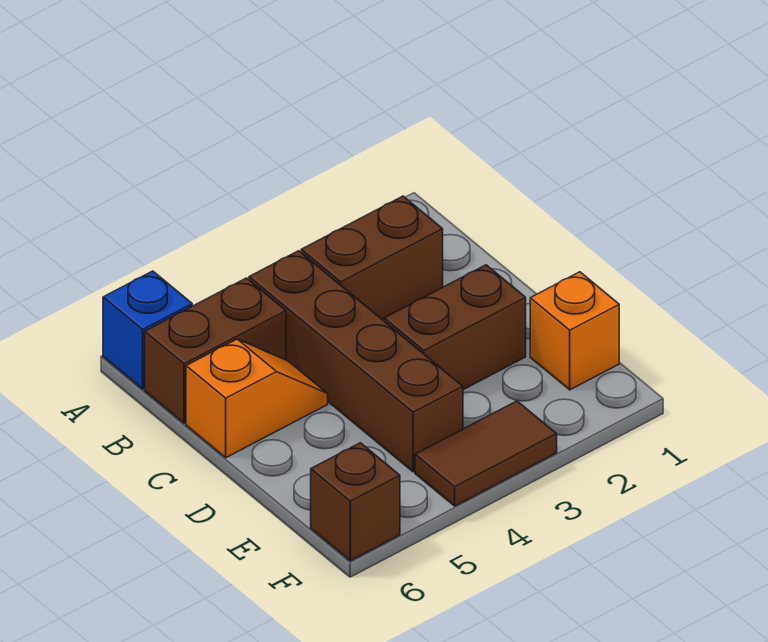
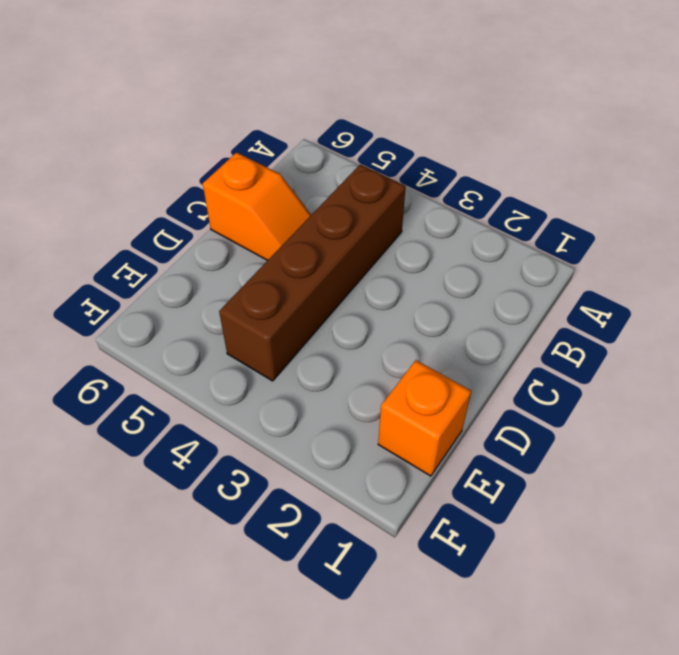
none -> blue brick A6 level 1
none -> brown brick B2:B3 level 1

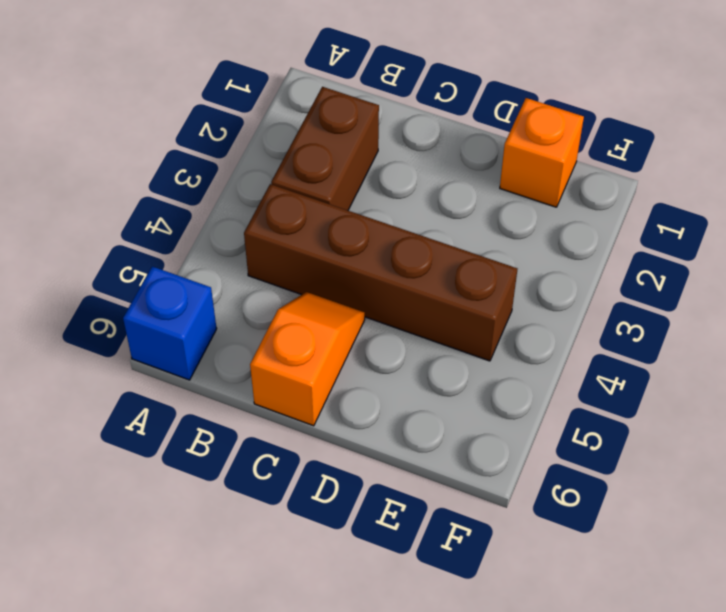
none -> brown brick B5:B6 level 1
none -> brown brick D2:D3 level 1

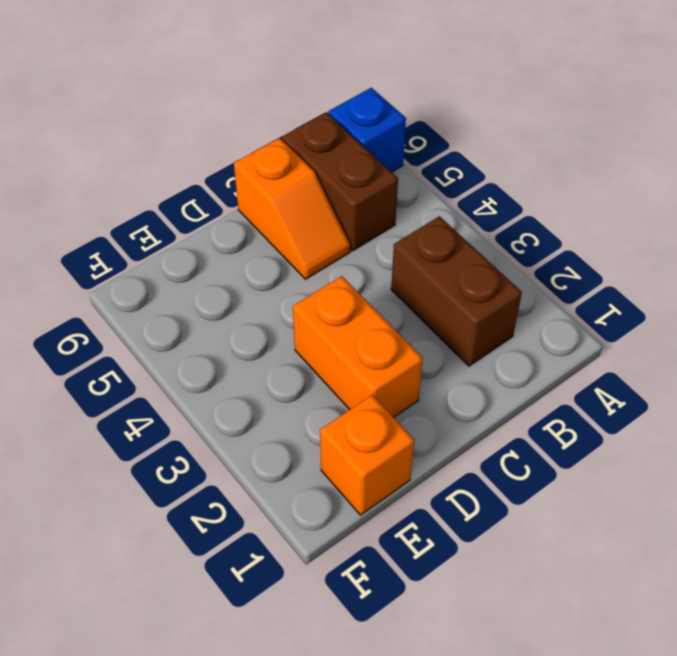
orange brick D2:D3 level 1 -> brown brick D2:D3 level 1
none -> brown brick B4:E4 level 1
none -> brown tile F3:F4 level 1

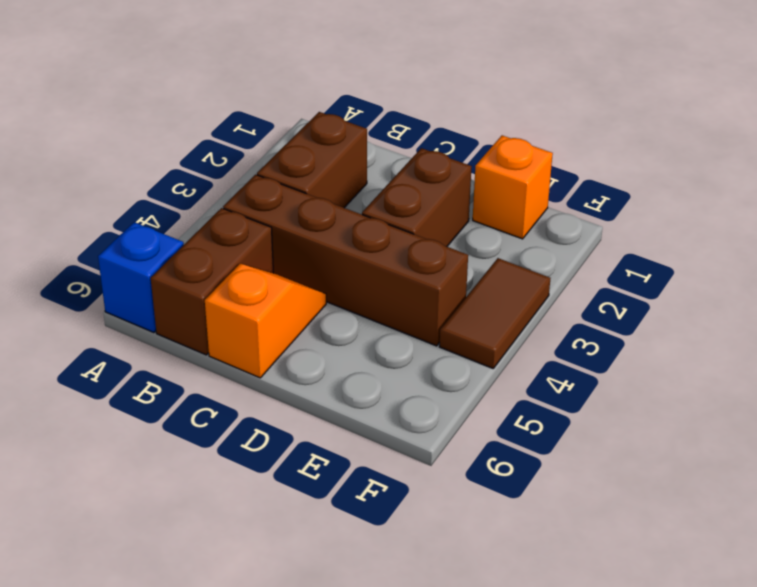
none -> brown brick F6 level 1

